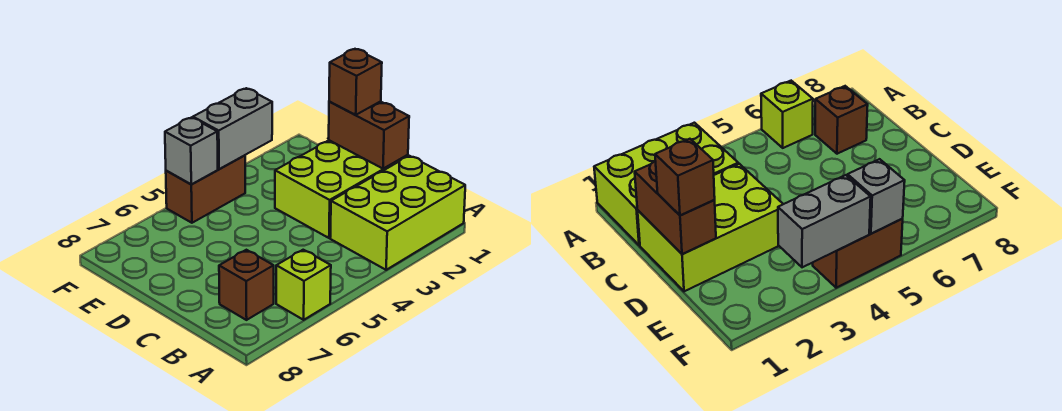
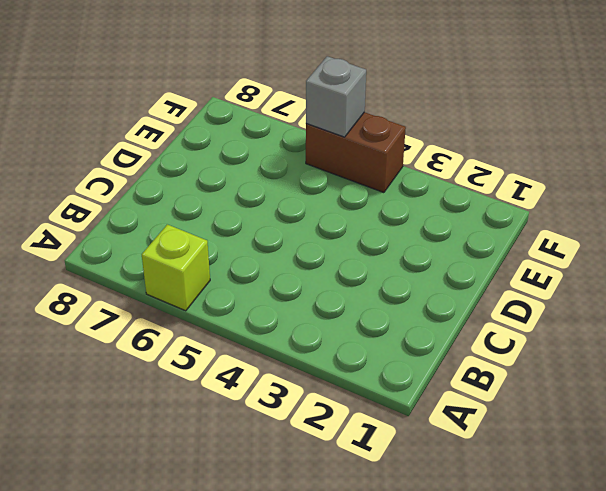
none -> lime brick A1:B3 level 1
none -> brown brick B7 level 1

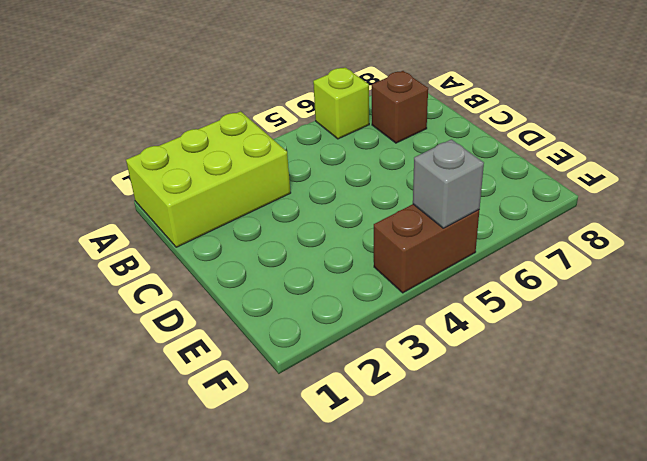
none -> lime brick C1:D3 level 1
none -> brown brick C1:D1 level 2

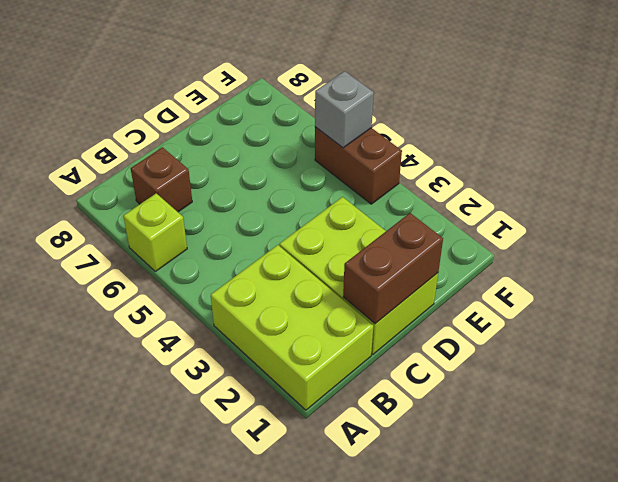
none -> grey brick F3:F4 level 2
none -> brown brick D1 level 3

